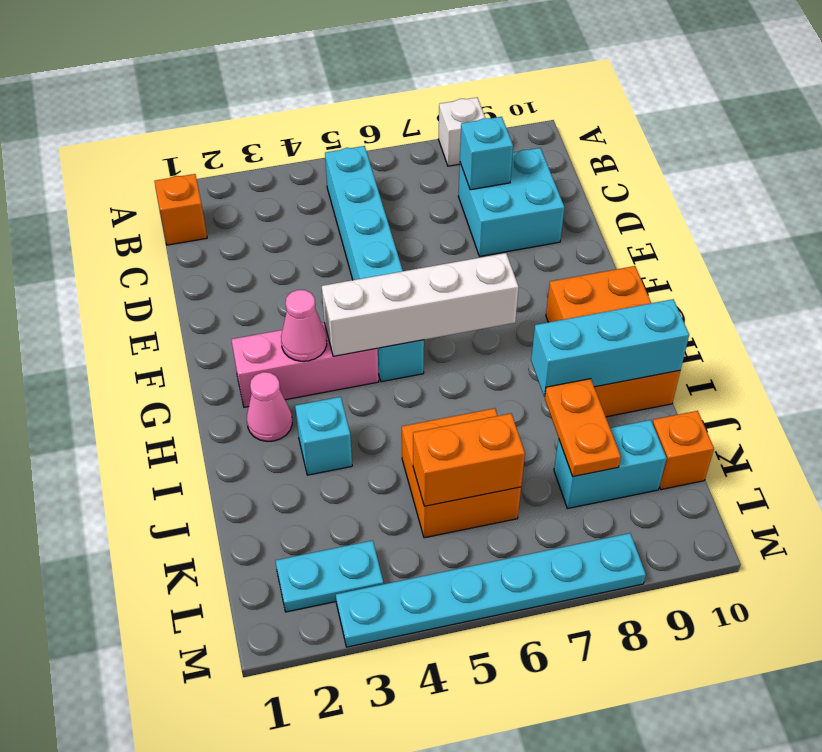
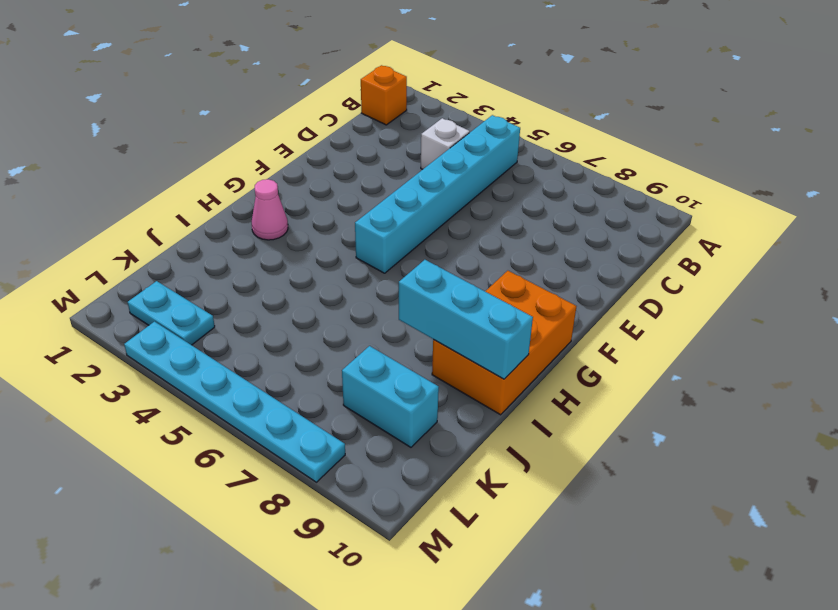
white brick C4 level 1 -> white brick A8 level 1
none -> cyan brick C8:D9 level 1
none -> pink brick G2:G4 level 1
none -> cyan brick I3 level 1

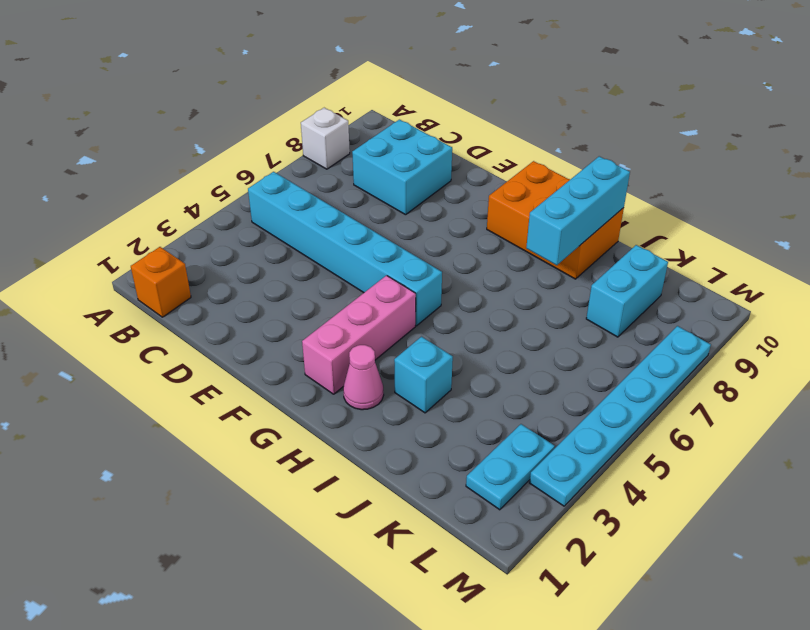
none -> orange brick J5:K6 level 1
none -> orange brick K10 level 1
none -> cyan brick C8 level 2

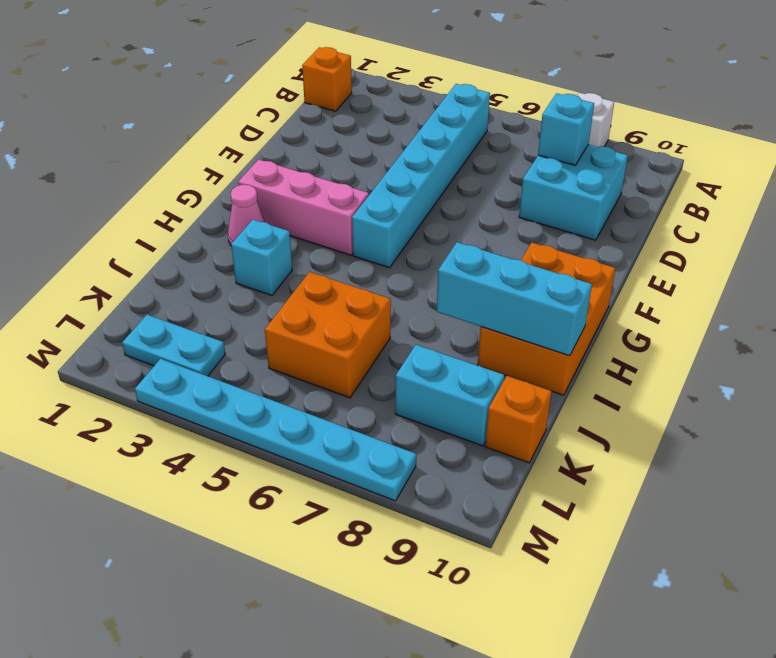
none -> pink cone G3 level 2
none -> white brick G4:G7 level 2
none -> orange plate J8:K8 level 2

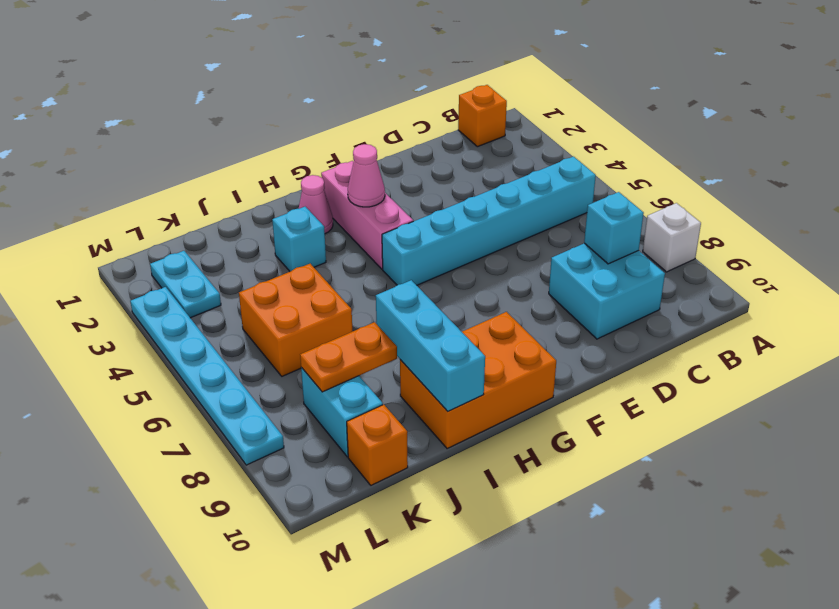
none -> white brick G4:G7 level 2
none -> orange brick K5:K6 level 2

